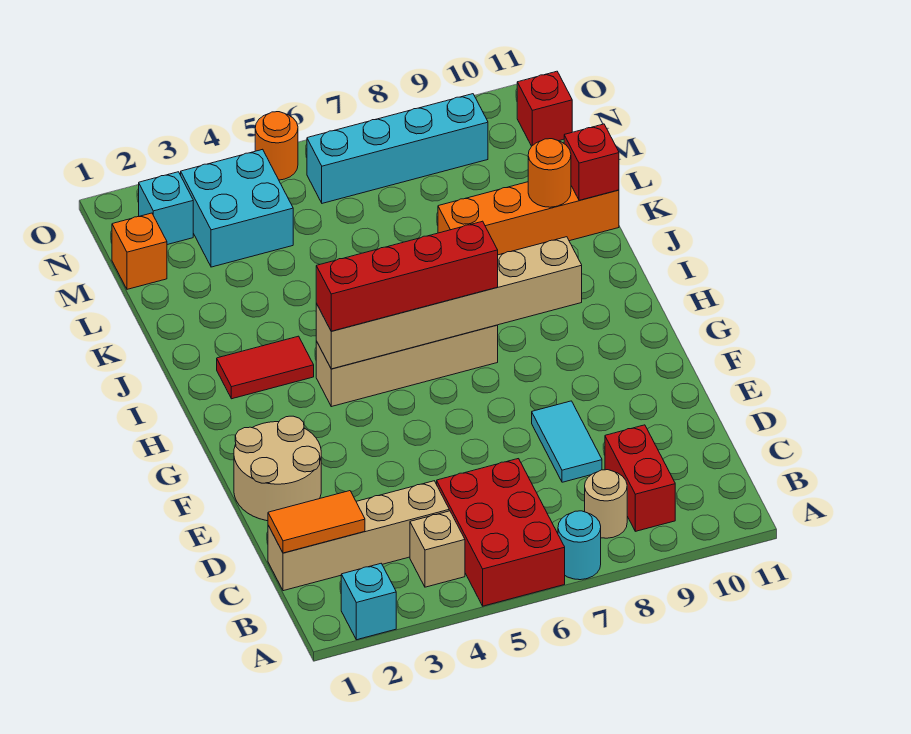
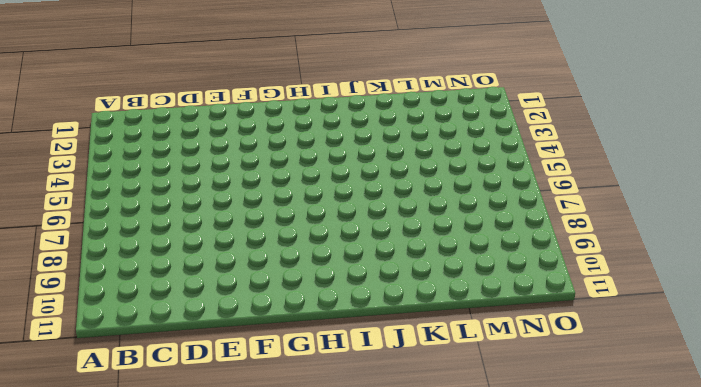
none -> cyan brick A2 level 1
none -> red brick A5:C6 level 1
none -> cyan round brick A7 level 1

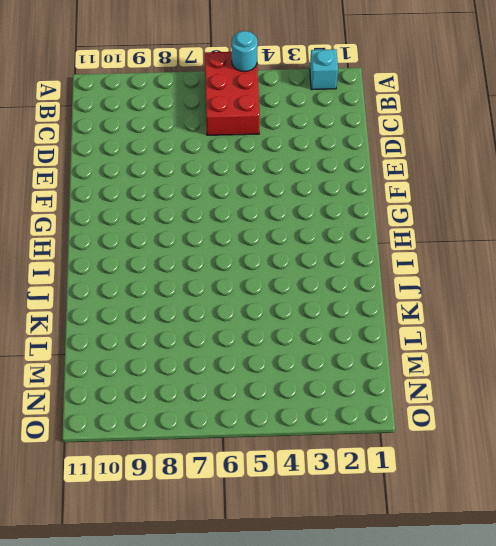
cyan round brick A5 level 2 -> cyan round brick A7 level 1
none -> tan brick B4 level 1
none -> tan round brick B8 level 1
none -> red brick B9:C9 level 1

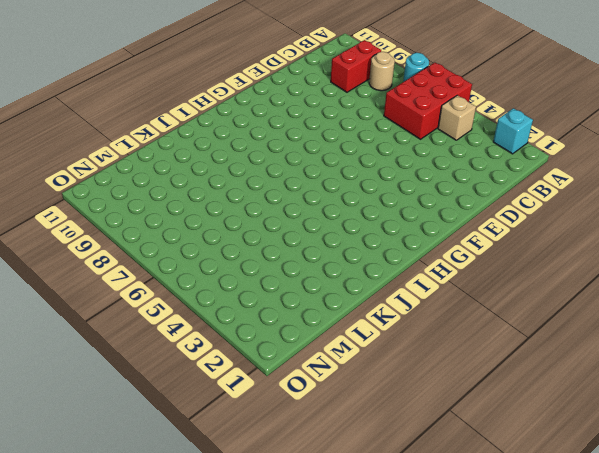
none -> tan brick C1:C4 level 1
none -> cyan tile D8:E8 level 1
none -> tan round brick E1:F2 level 1

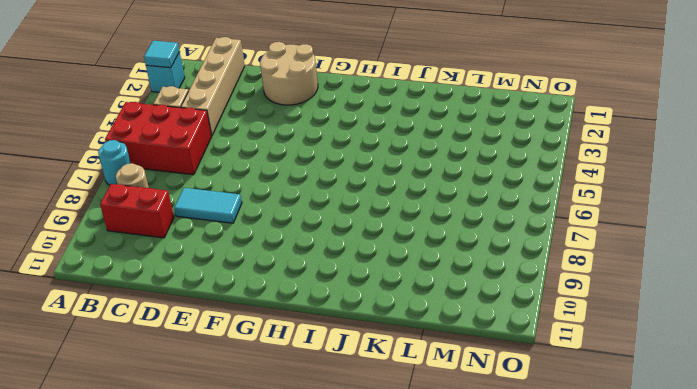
cyan tile A2 level 2 -> none
none -> tan brick H4:H7 level 1
none -> red tile I2:I3 level 1
none -> orange brick K8:K11 level 1

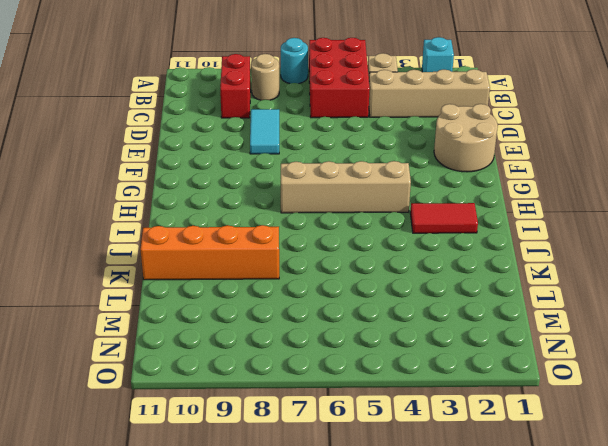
none -> orange brick M1 level 1
none -> cyan brick M3:N4 level 1
none -> cyan brick N2 level 1

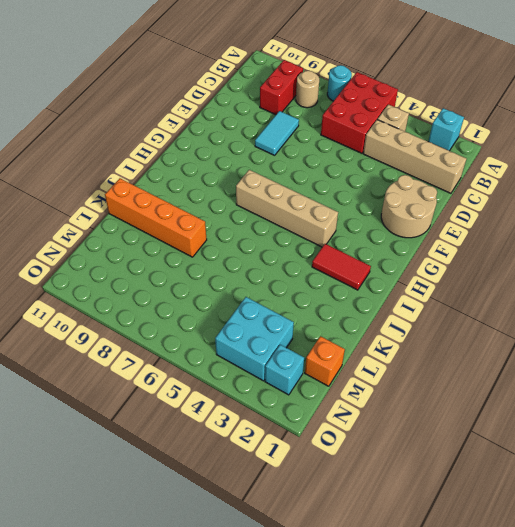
none -> cyan brick N6:N9 level 1
none -> red brick N11 level 1
none -> orange round brick O5 level 1

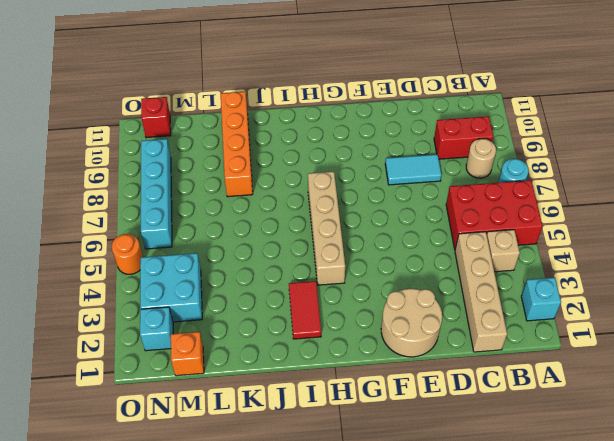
none -> orange tile C1:C2 level 2
none -> tan brick H4:H9 level 2
none -> orange round brick K10 level 2

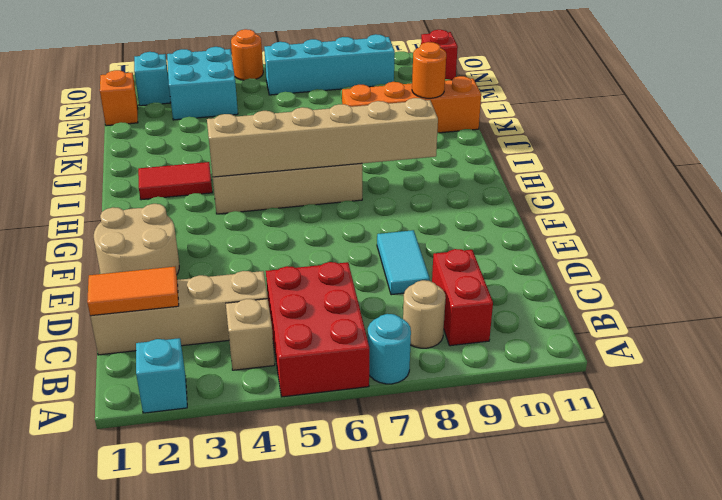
none -> red brick K11 level 2
none -> red brick H4:H7 level 3

